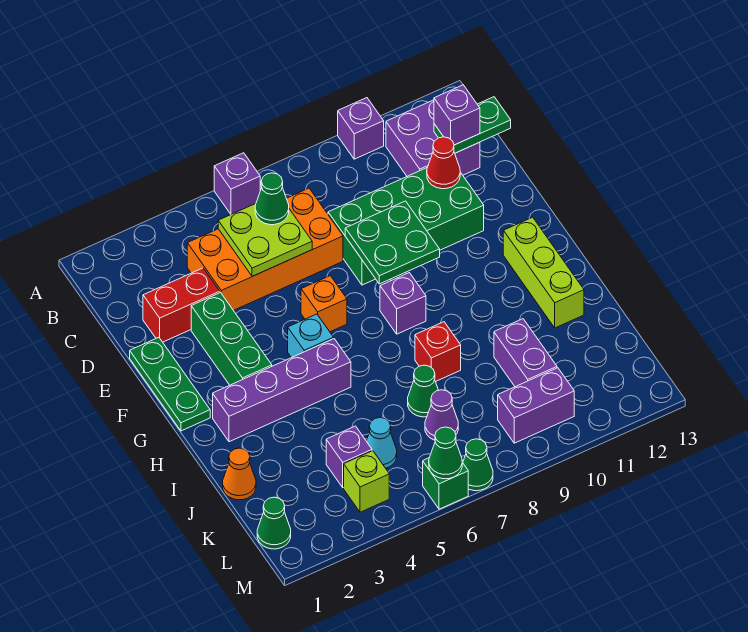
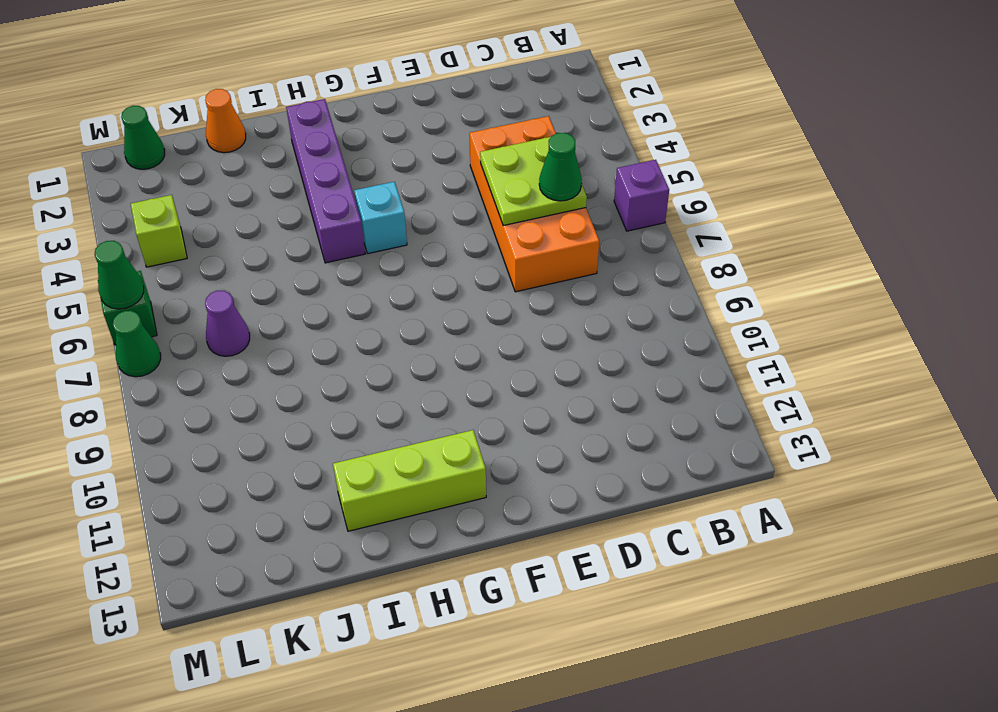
none -> purple brick A10 level 1
none -> purple brick B11:C12 level 1
none -> red brick D2:D3 level 1
none -> green brick D8:E11 level 1

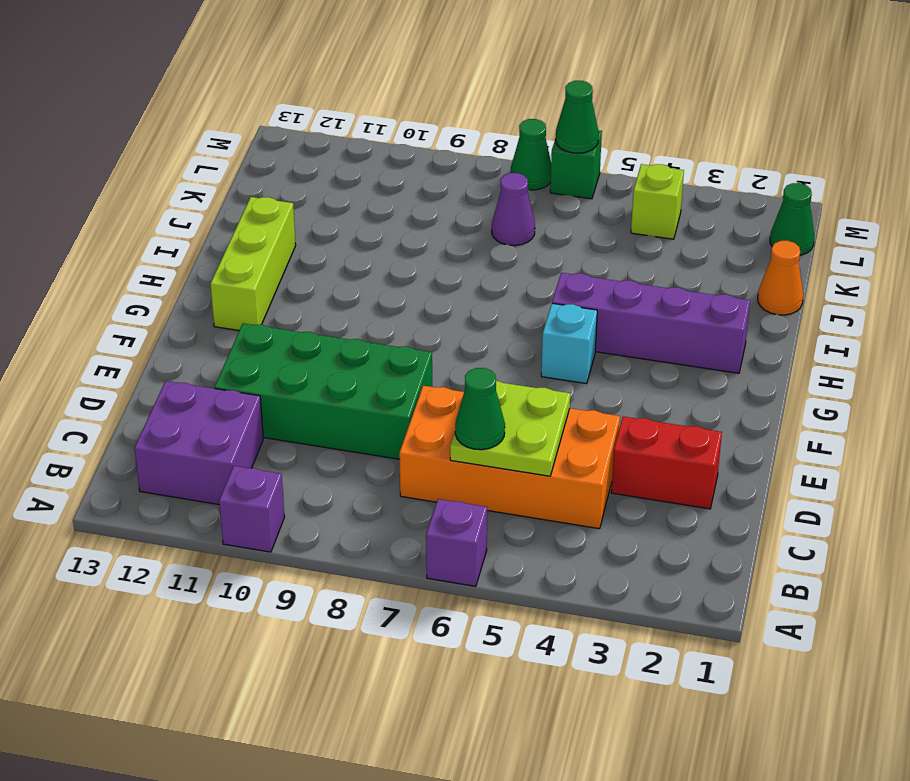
none -> green plate E1:G1 level 1
none -> green brick E3:G3 level 1
none -> orange brick F6 level 1
none -> purple brick G8 level 1

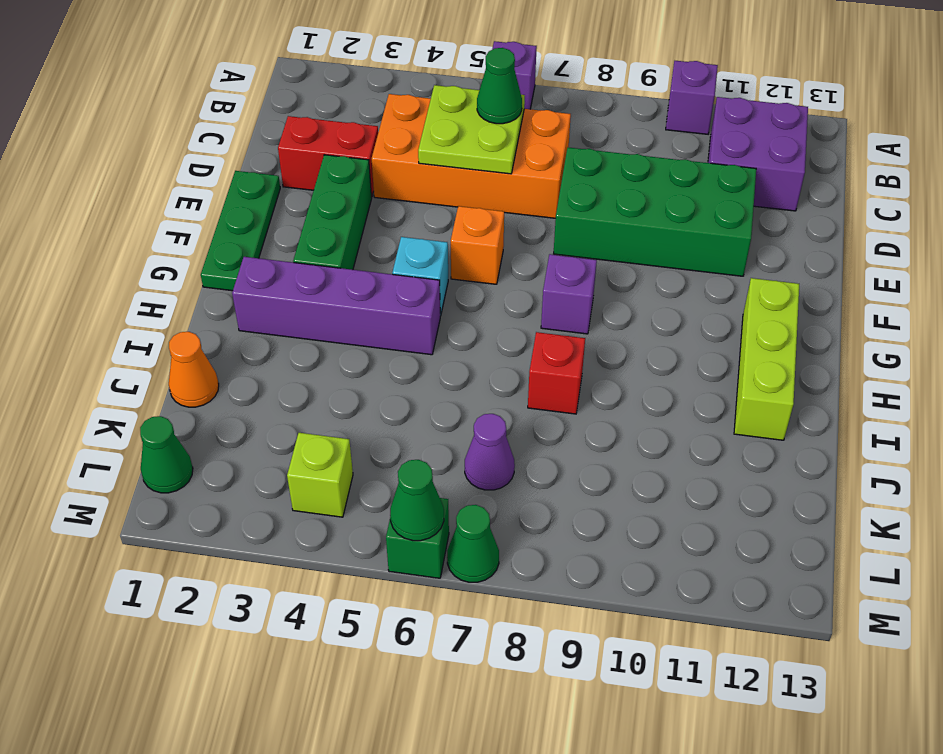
none -> green cone J7 level 1
none -> purple brick J10:K10 level 1
none -> purple brick K4 level 1
none -> cyan cone K5 level 1

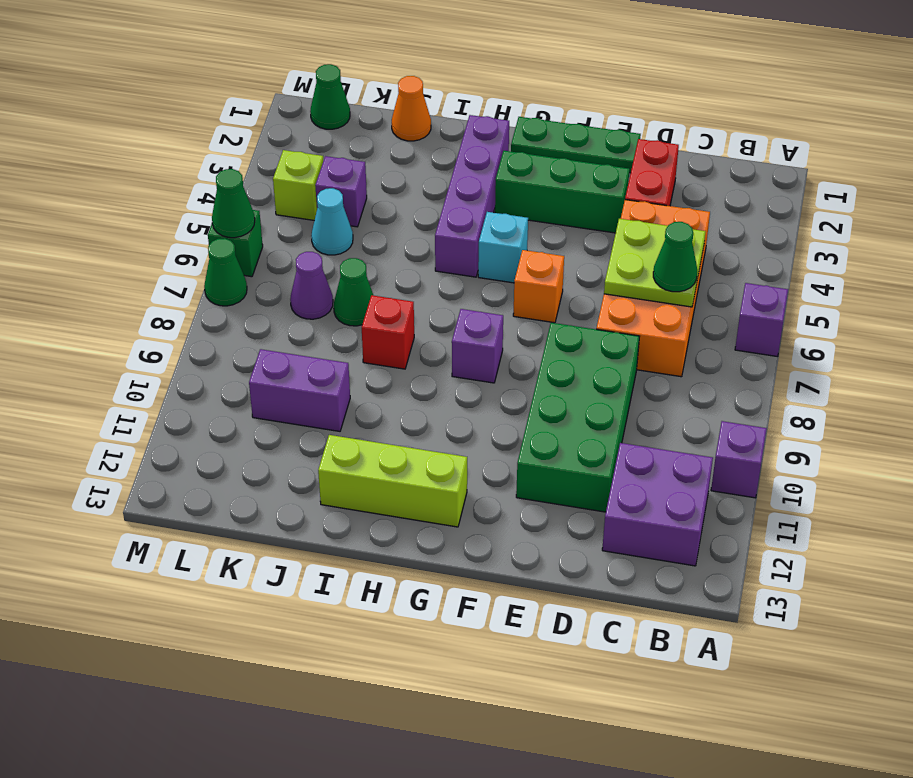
none -> purple brick L9:L10 level 1
none -> green plate C12:C13 level 2
none -> red cone D11 level 2
none -> green plate E8:F9 level 2

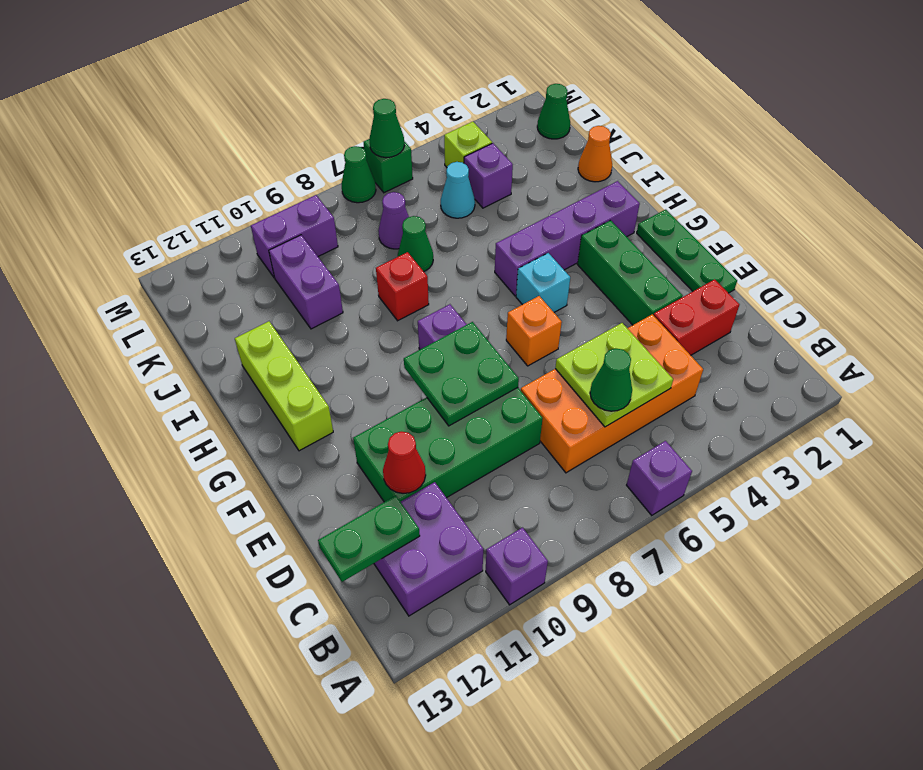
none -> purple brick C12 level 3

